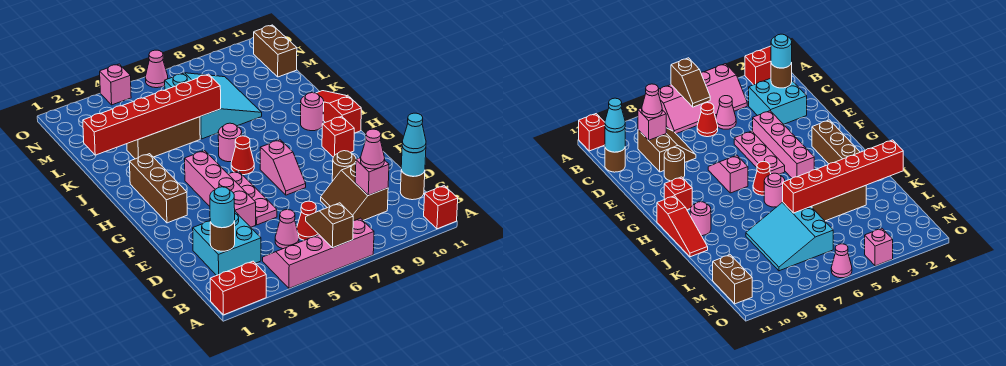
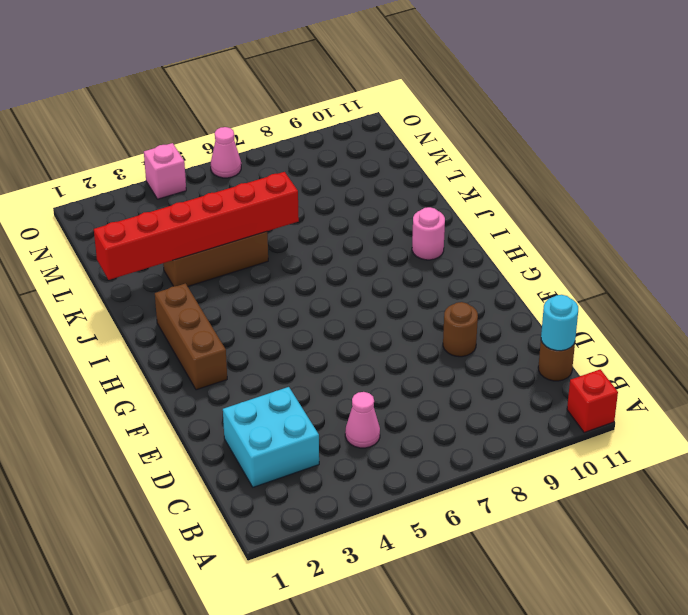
none -> red brick A1:A2 level 1
none -> pink slope A4:B7 level 1 top A
none -> red cone C6 level 1
none -> brown slope C8:D9 level 1 top 9

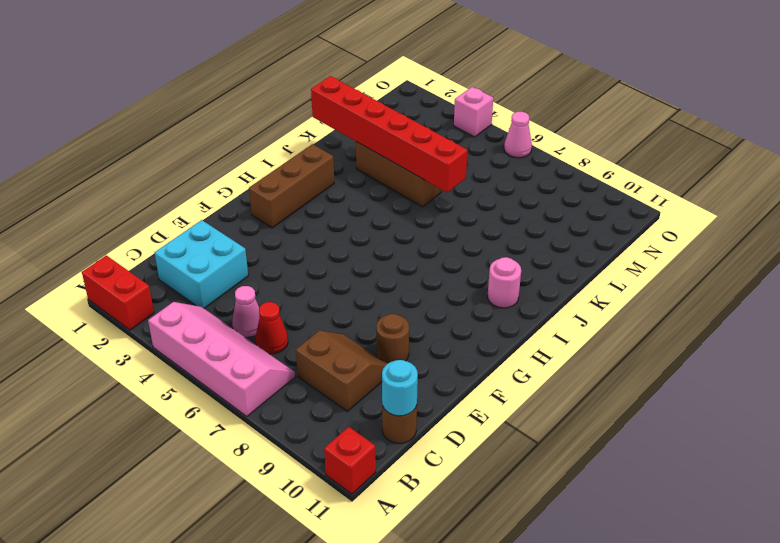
brown slope C8:D9 level 1 top C -> brown slope C8:D9 level 1 top 9
none -> pink brick E4:H4 level 1
none -> pink plate E5:G5 level 1
none -> pink slope F7:G7 level 1 top G
none -> red brick G10 level 1

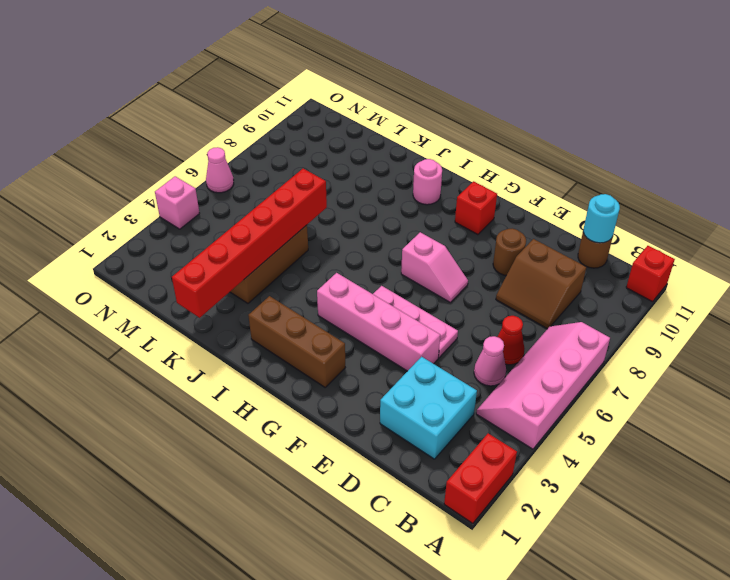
none -> red cone H6 level 1
none -> red slope H11:J11 level 1 top H
none -> pink round brick I6 level 1
none -> cyan slope K6:M8 level 1 top 6

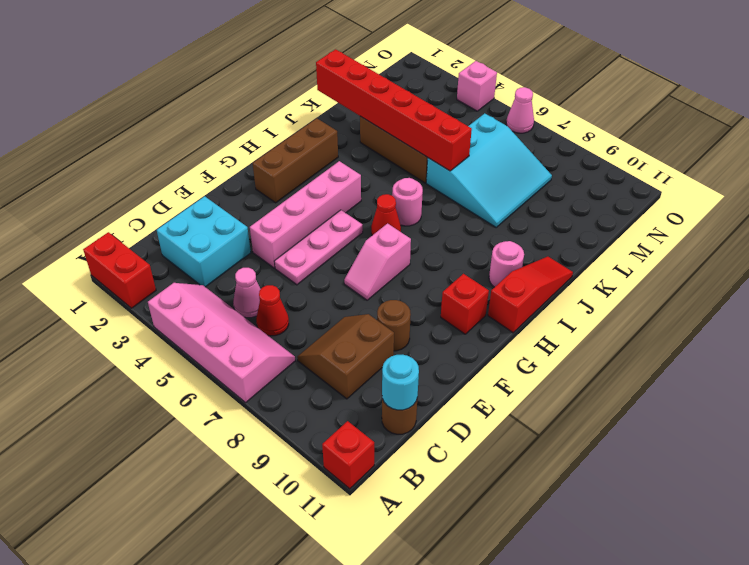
none -> brown brick M11:N11 level 1
none -> brown slope A6:B6 level 2 top A
none -> brown round brick C2 level 2
none -> pink brick C9 level 2

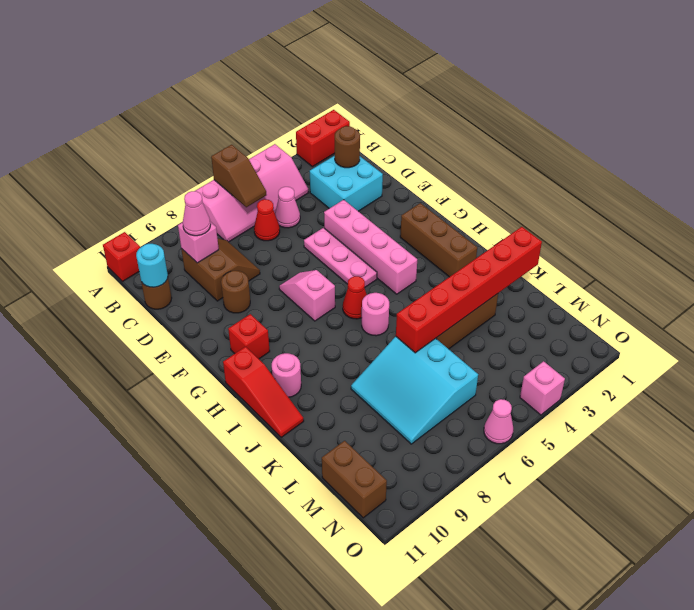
none -> cyan round brick C2 level 3
none -> cyan cone C11 level 3

